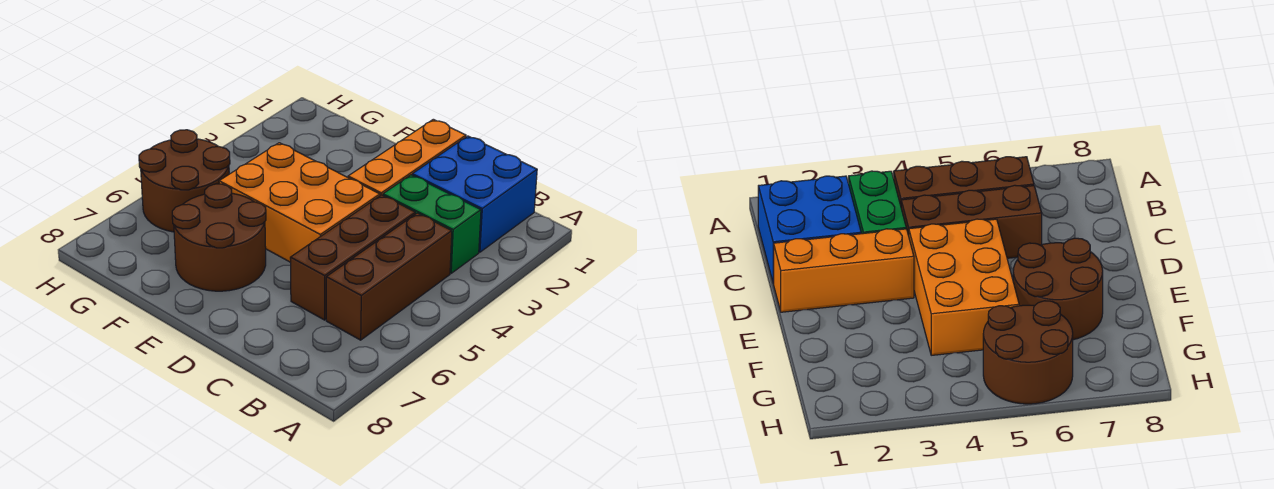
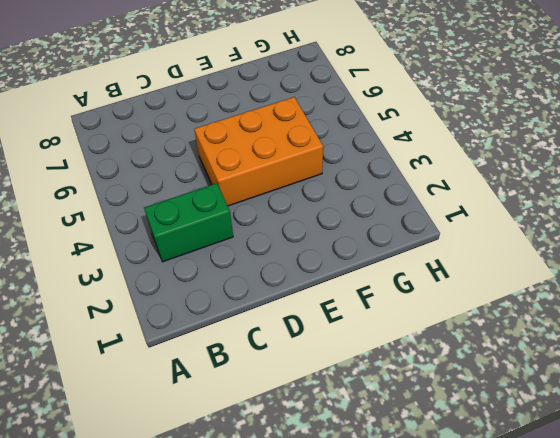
none -> blue brick B1:C2 level 1
none -> brown brick B4:B6 level 1

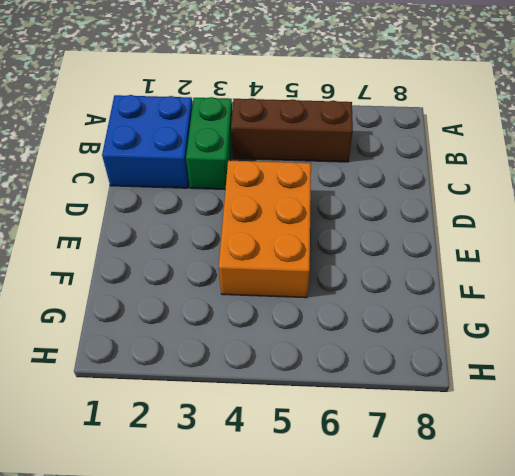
none -> brown brick C4:C6 level 1
none -> orange brick D1:D3 level 1

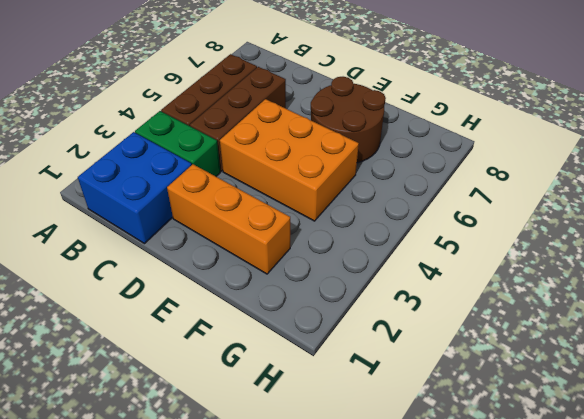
orange brick D2:F2 level 1 -> orange brick D1:D3 level 1
none -> brown round brick G5:H6 level 1

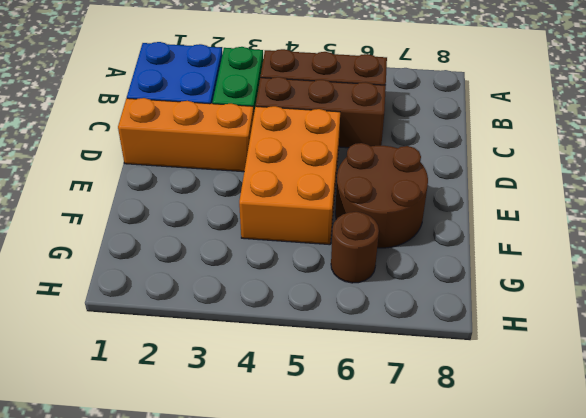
brown round brick G6 level 1 -> brown round brick G5:H6 level 1

